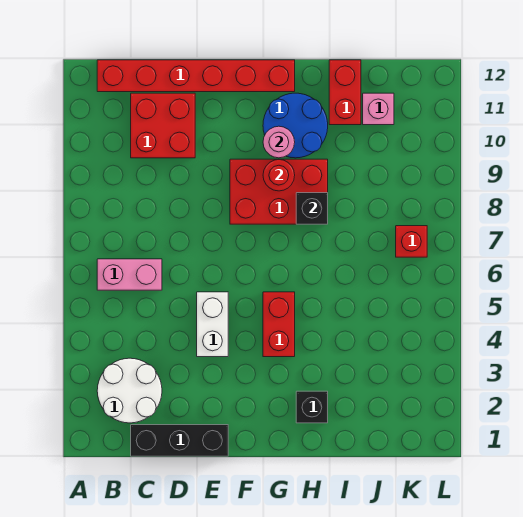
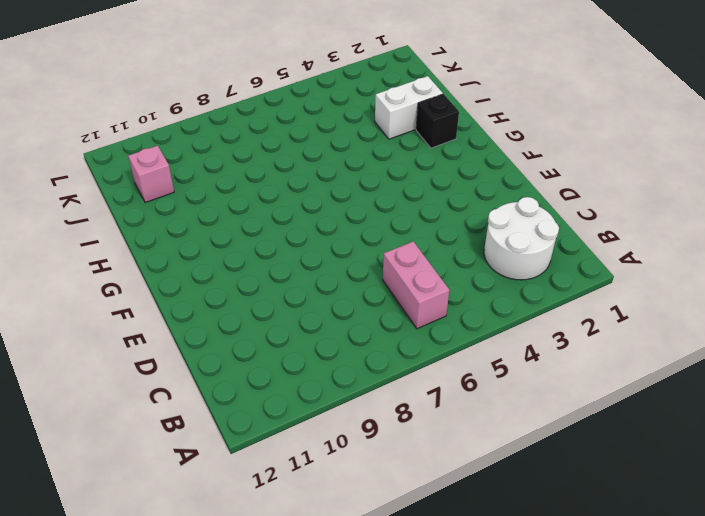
white brick I2:I3 level 1 -> white brick E4:E5 level 1
none -> red brick B12:G12 level 1
none -> black brick C1:E1 level 1
none -> red brick C10:D11 level 1

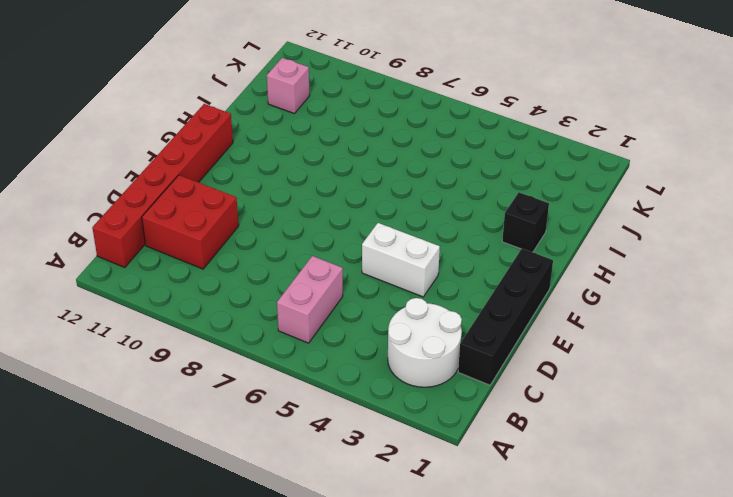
black brick C1:F1 level 1 -> black brick C1:E1 level 1
none -> red brick F8:H9 level 1
none -> red brick G4:G5 level 1
none -> blue round brick G10:H11 level 1

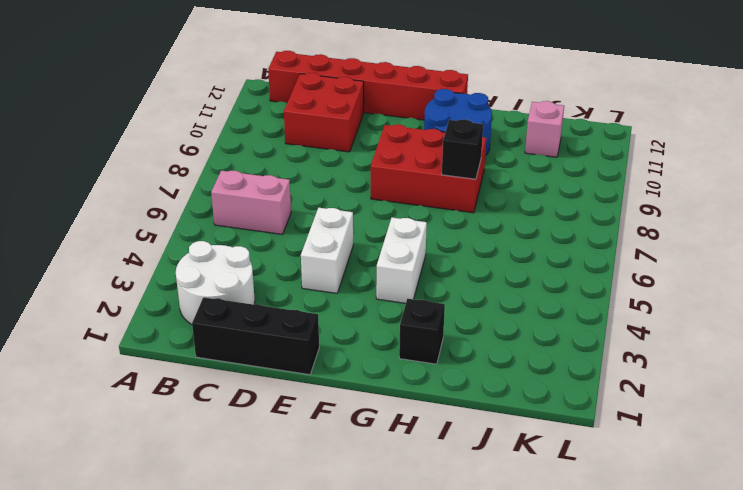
white brick G4:G5 level 1 -> red brick G4:G5 level 1
none -> red brick I11:I12 level 1
none -> red brick K7 level 1
none -> red round brick G9 level 2

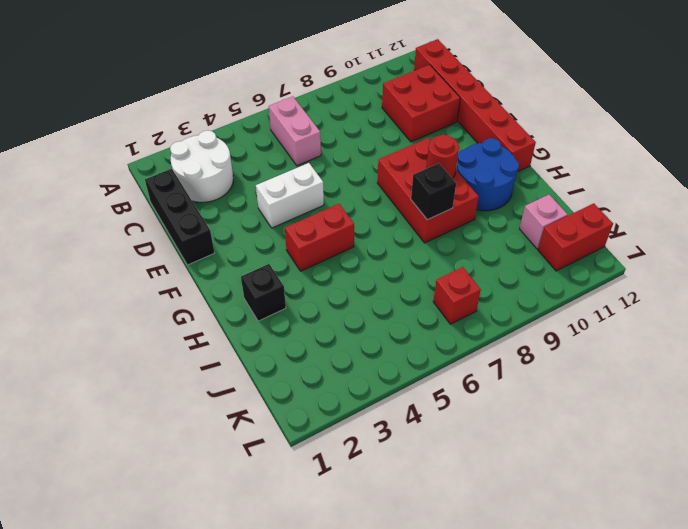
red brick K11:K12 level 1 -> red brick I11:I12 level 1
none -> pink round brick G10 level 2

